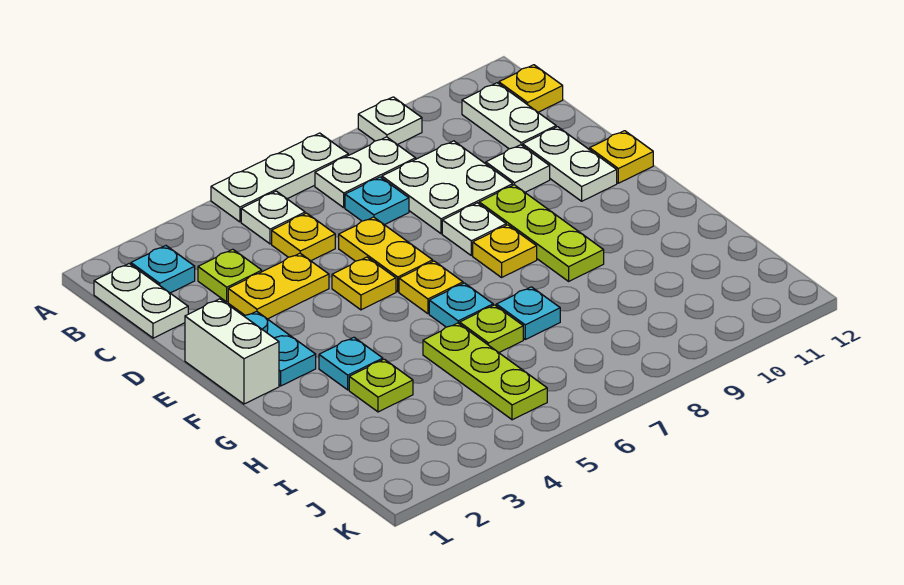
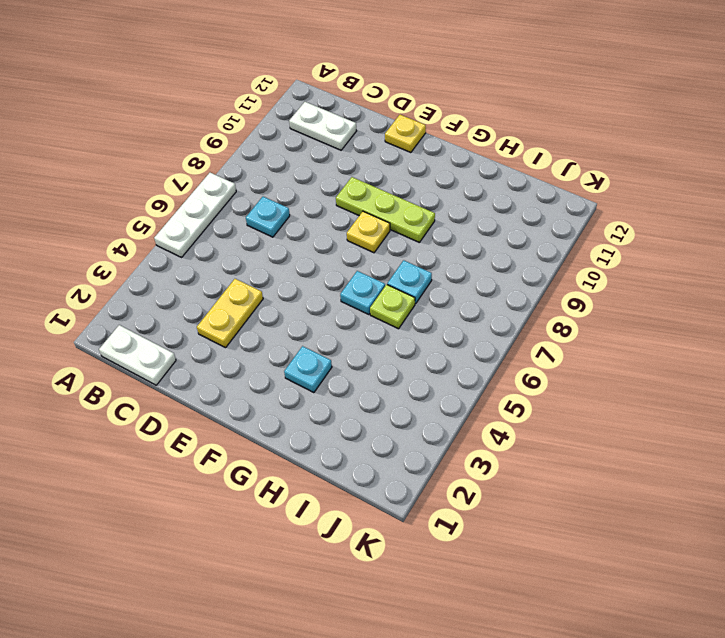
none -> white plate A9 level 1
none -> cyan plate B2 level 1
none -> white plate B5 level 1
none -> white plate B7:B8 level 1

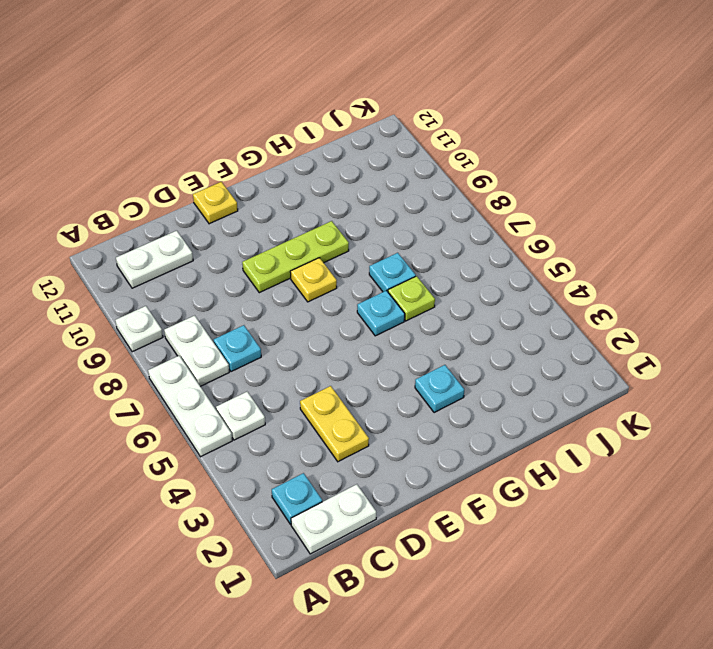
none -> yellow plate B12 level 1
none -> lime plate C3 level 1
none -> yellow plate C5 level 1
none -> white plate C8:D9 level 1

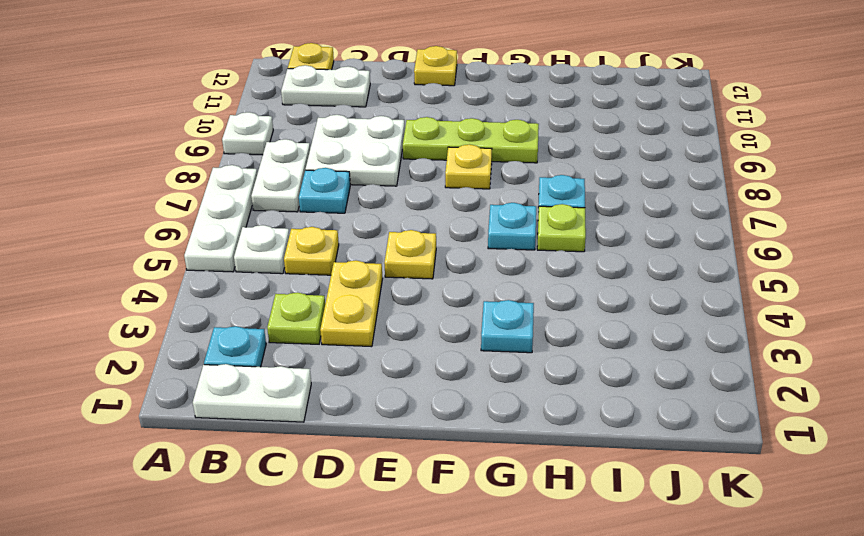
none -> yellow plate D6:E6 level 1
none -> white plate D10 level 1
none -> white plate D11:E11 level 1
none -> white brick E1:F1 level 1

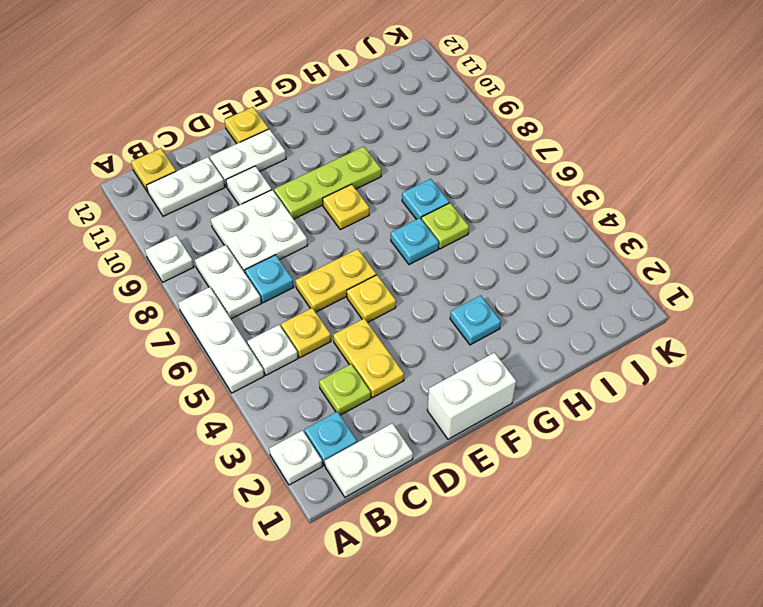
white plate A2 level 1 -> white plate E8 level 1
none -> cyan plate E2:F2 level 1
none -> yellow plate F6 level 1
none -> lime plate H3 level 1
none -> lime plate H5:J5 level 1

